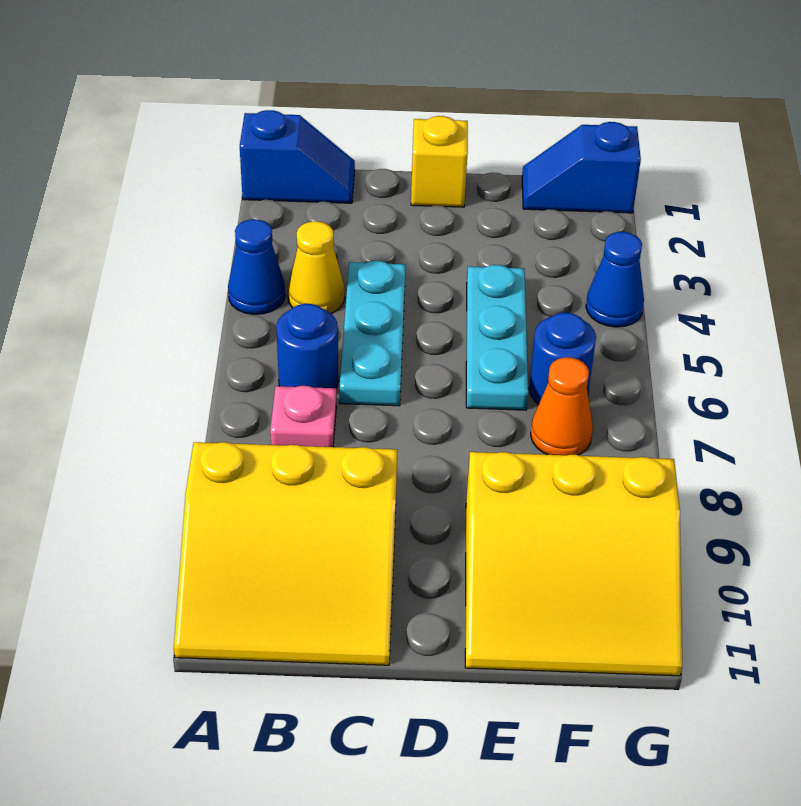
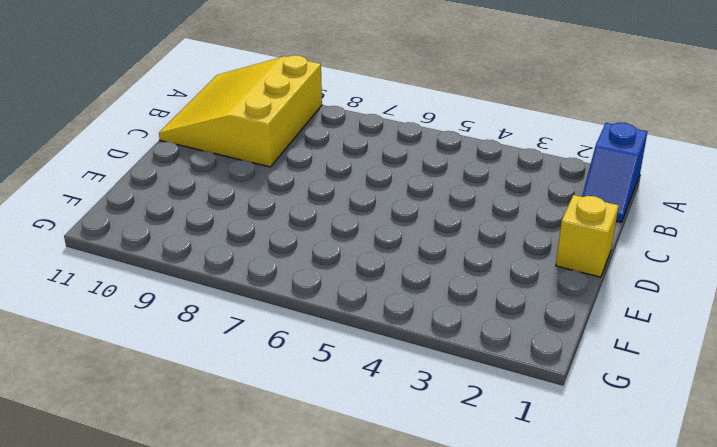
none -> blue cone A4 level 1
none -> yellow cone B4 level 1
none -> blue round brick B6 level 1

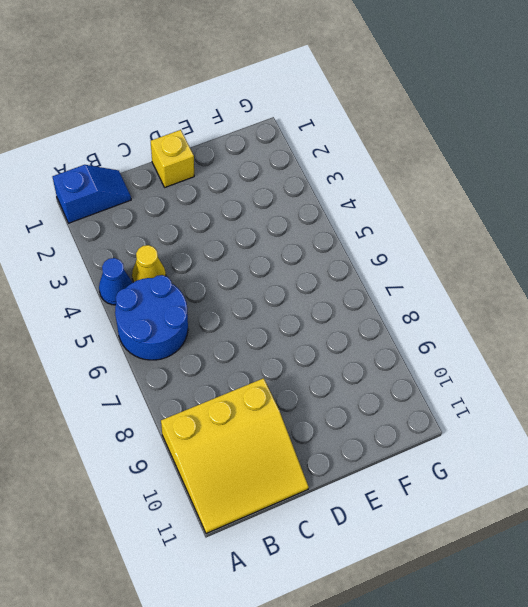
blue round brick A5:B6 level 1 -> blue round brick B6 level 1
none -> pink plate B7 level 1
none -> cyan plate C4:C6 level 1
none -> cyan plate E4:E6 level 1

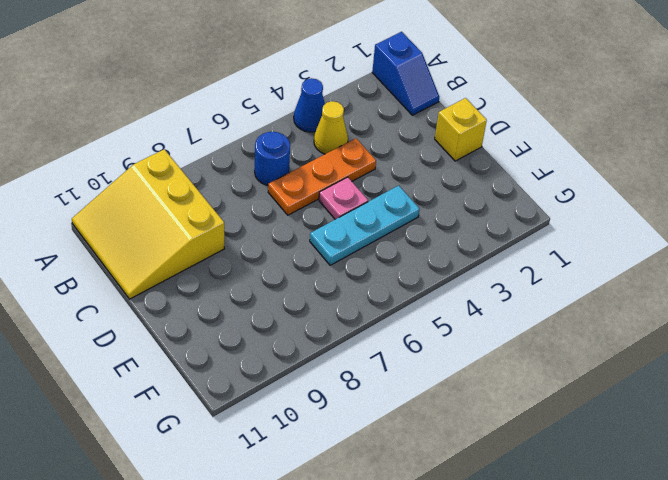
orange plate C4:C6 level 1 -> cyan plate C4:C6 level 1
pink plate D5 level 1 -> pink plate B7 level 1
none -> yellow slope E9:G11 level 1 top 9
none -> blue slope F1:G1 level 1 top G
none -> blue round brick F6 level 1

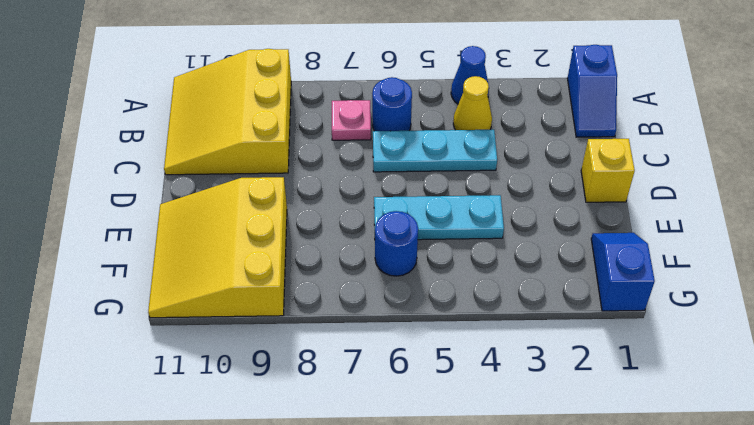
none -> orange cone F7 level 1
none -> blue cone G4 level 1

